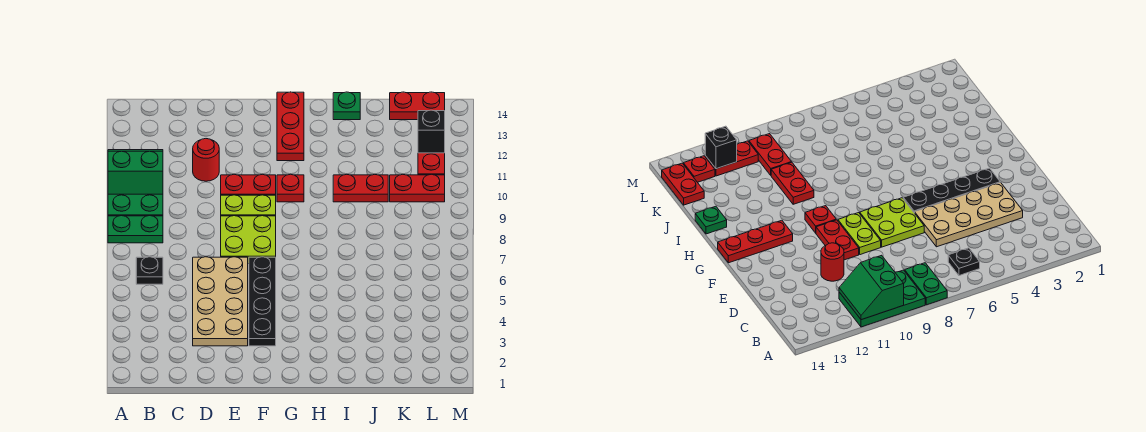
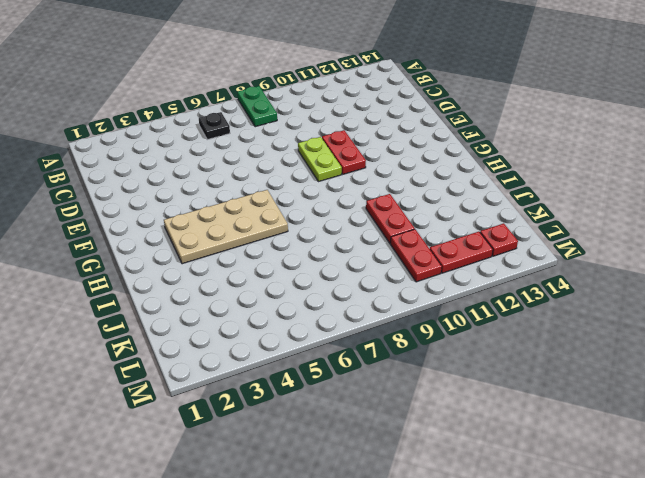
tan plate G3:H6 level 1 -> tan plate D3:E6 level 1
none -> green plate A9:B11 level 1
none -> red round brick D11 level 1
none -> lime plate E7:F8 level 1

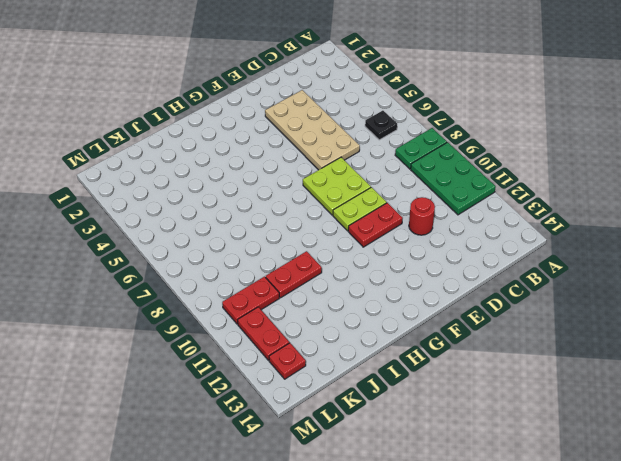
none -> black plate F3:F6 level 1
none -> red plate G10 level 1
none -> red plate G12:G14 level 1

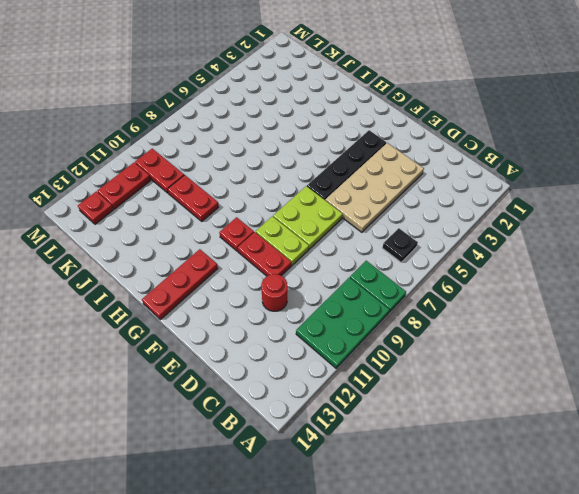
none -> green plate I14 level 1
none -> red plate K14:L14 level 1
none -> green slope A10:B11 level 2 top 10

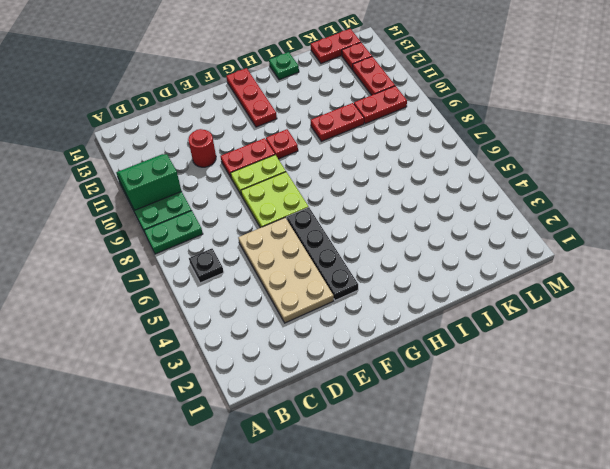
none -> black brick L12 level 2

